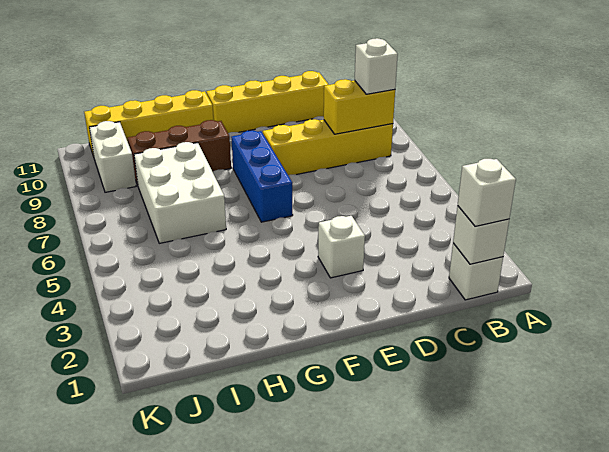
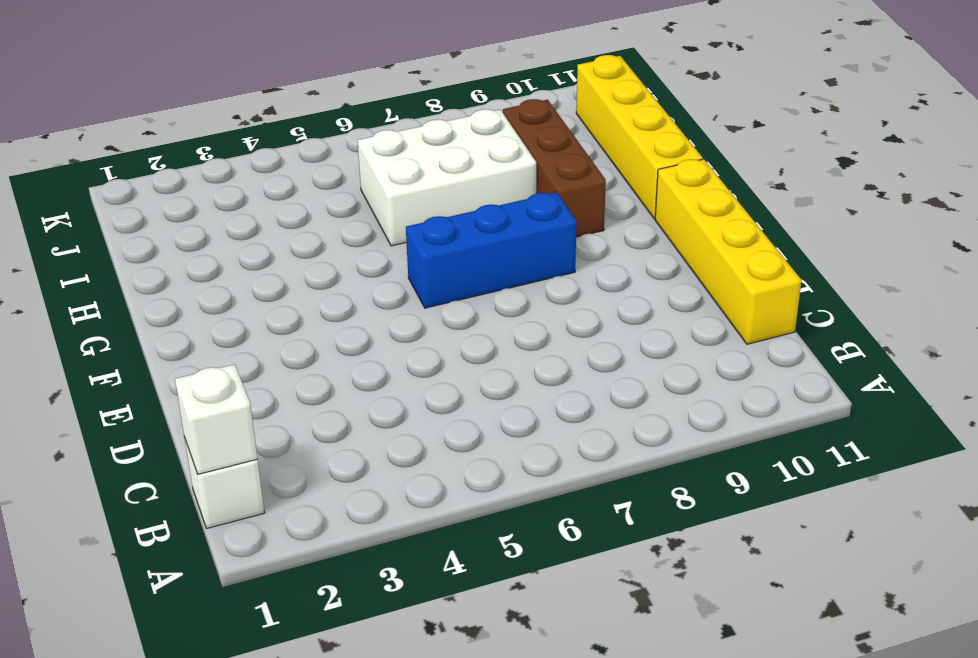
none -> yellow brick B8:E8 level 1
none -> white brick E3 level 1
none -> white brick J9:J10 level 1

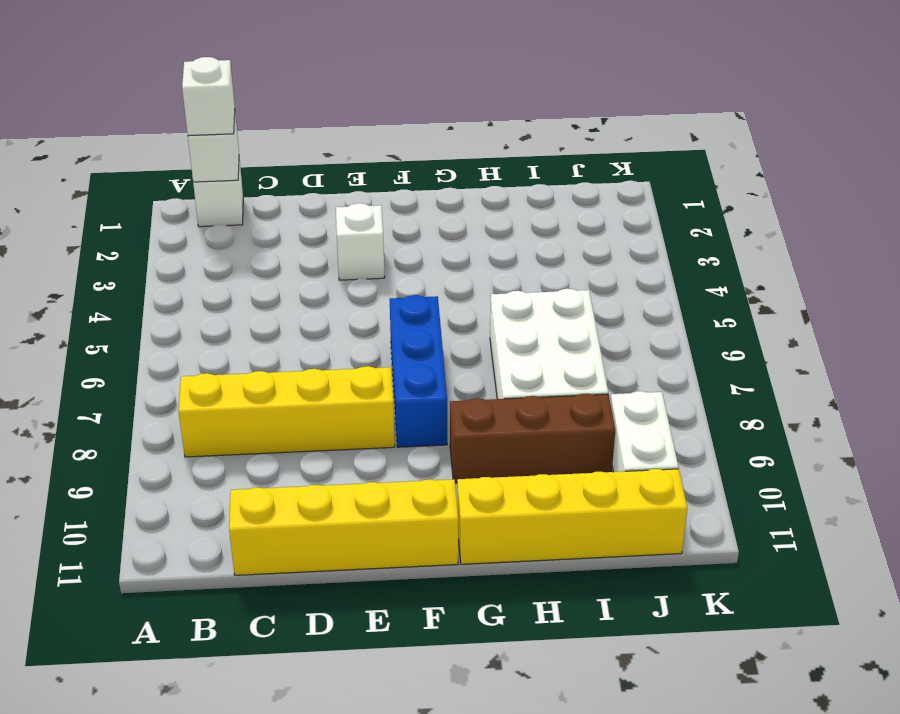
none -> yellow brick B8:C8 level 2
none -> white brick B8 level 3

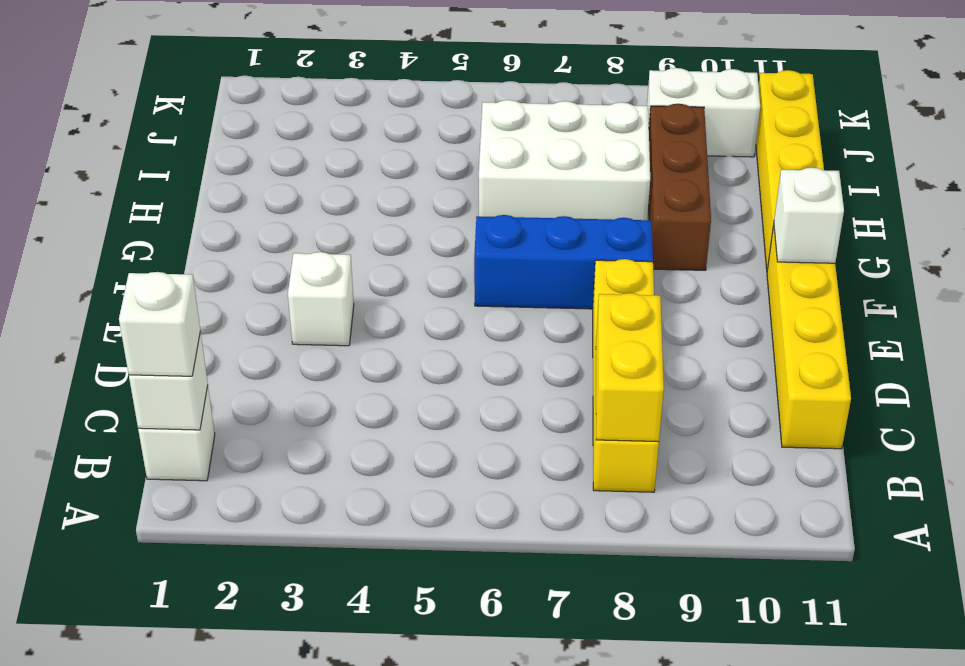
white brick F11 level 2 -> white brick B8 level 3

